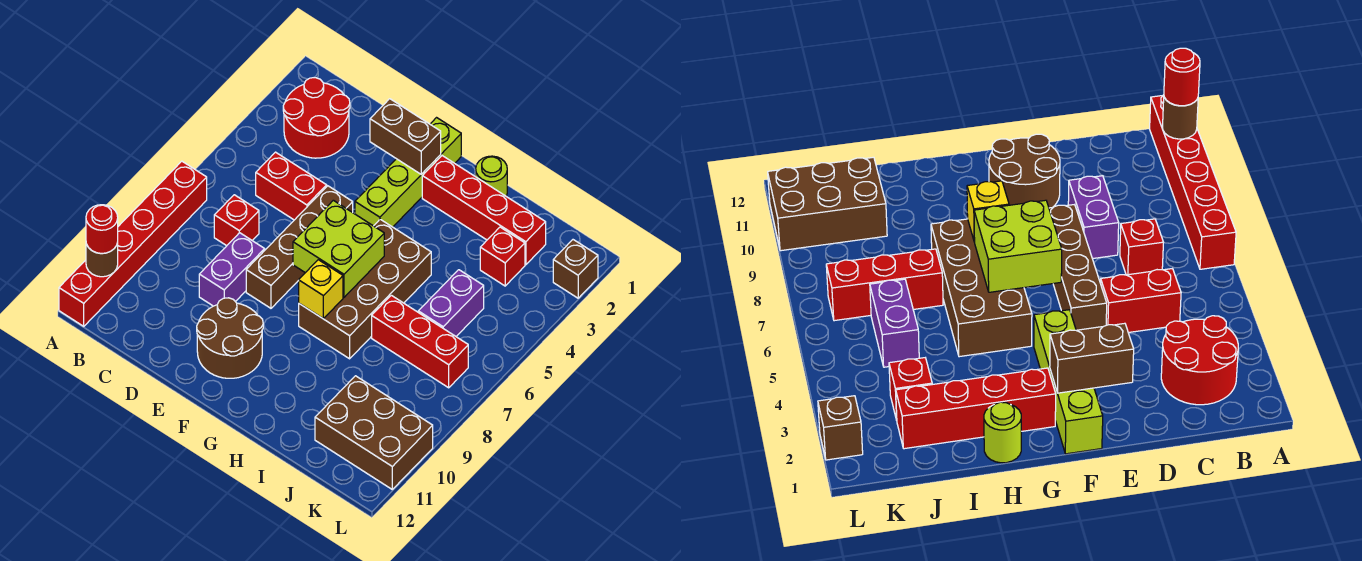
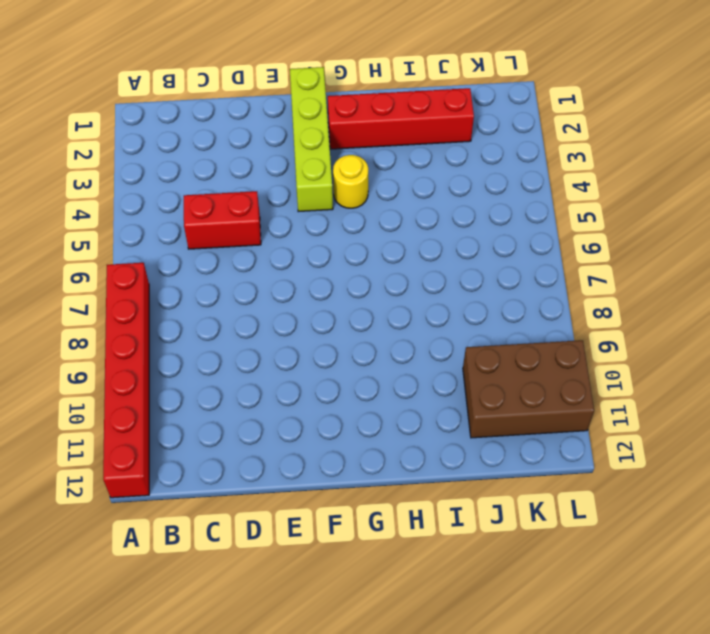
yellow round brick G4 level 1 -> none
none -> red round brick B2:C3 level 1
none -> red brick C7 level 1
none -> purple brick D8:D9 level 1

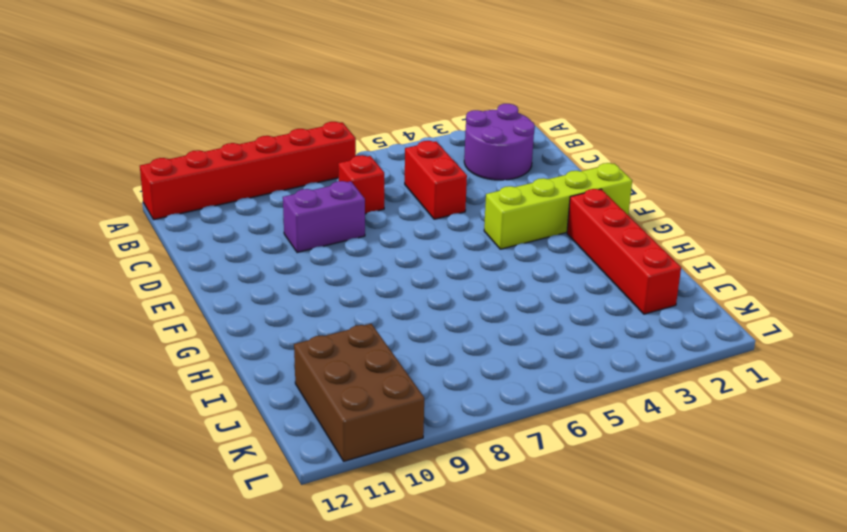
purple round brick B2:C3 level 1 -> red round brick B2:C3 level 1
none -> brown brick E5:E8 level 1
none -> brown round brick E10:F11 level 1
none -> brown brick G5:H8 level 1

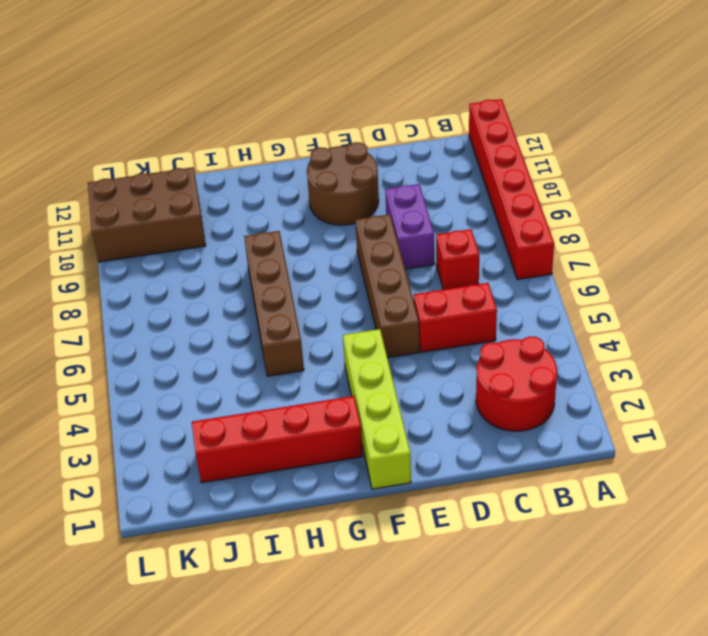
brown brick H5:H8 level 1 -> brown brick G5:H8 level 1
none -> lime round brick H1 level 1
none -> red brick I7:K7 level 1
none -> red brick J3 level 1

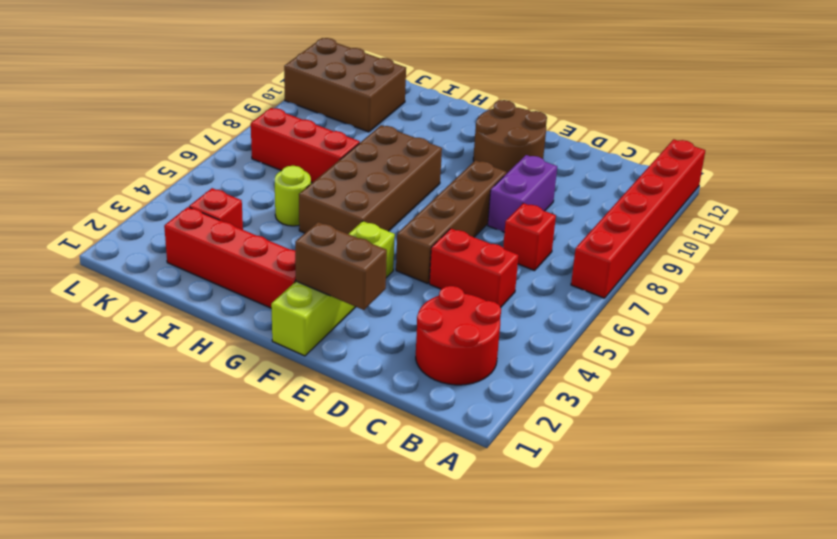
lime round brick I5 level 1 -> lime round brick H1 level 1
none -> purple brick J5:J6 level 1
none -> brown brick L2 level 1
none -> brown round brick A11 level 2

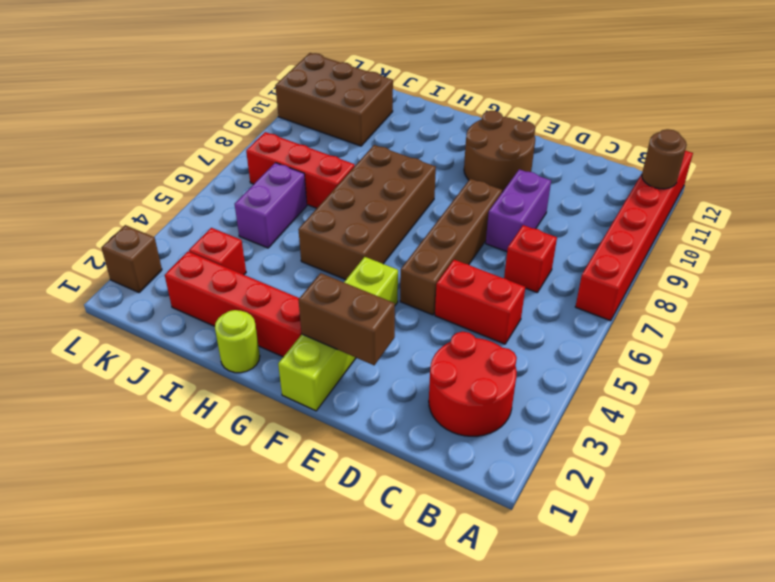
none -> lime brick F6:G7 level 2
none -> yellow brick G8 level 2
none -> red round brick A11 level 3

